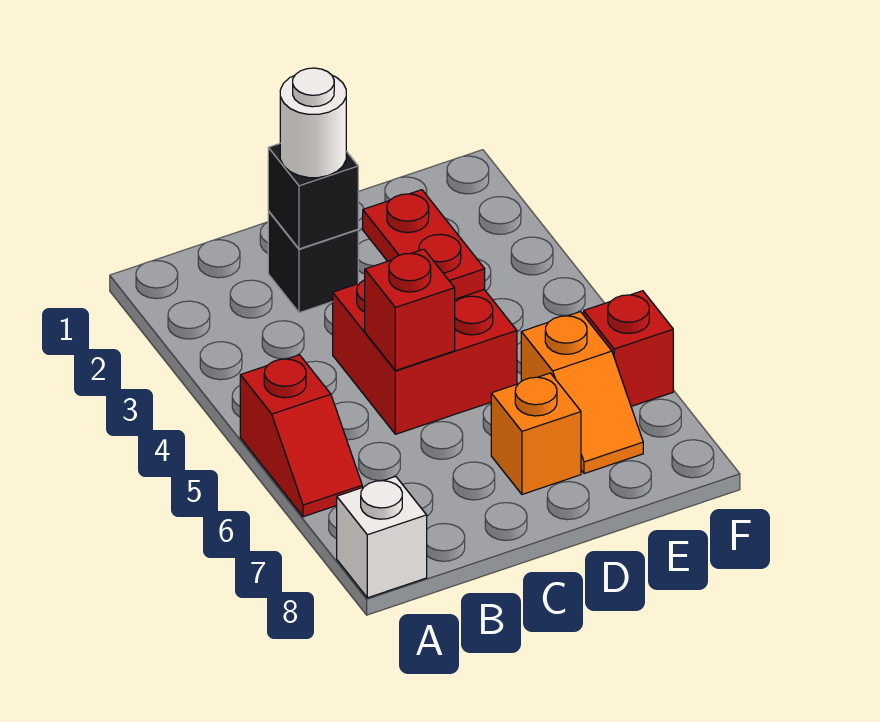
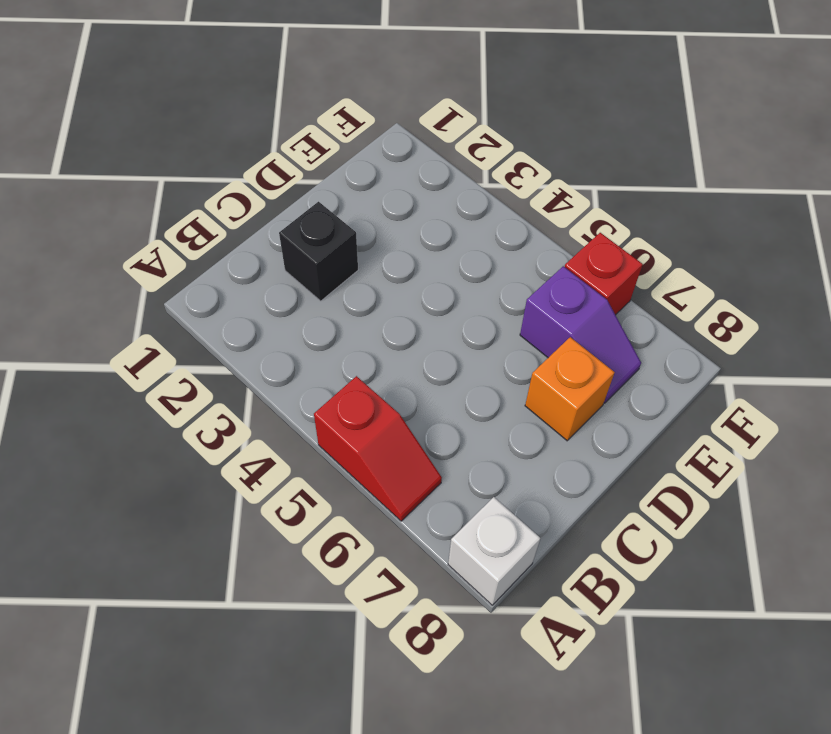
purple slope E6:E7 level 1 top 6 -> orange slope E6:E7 level 1 top 6
none -> red brick C4:D5 level 1
none -> black brick C2 level 2

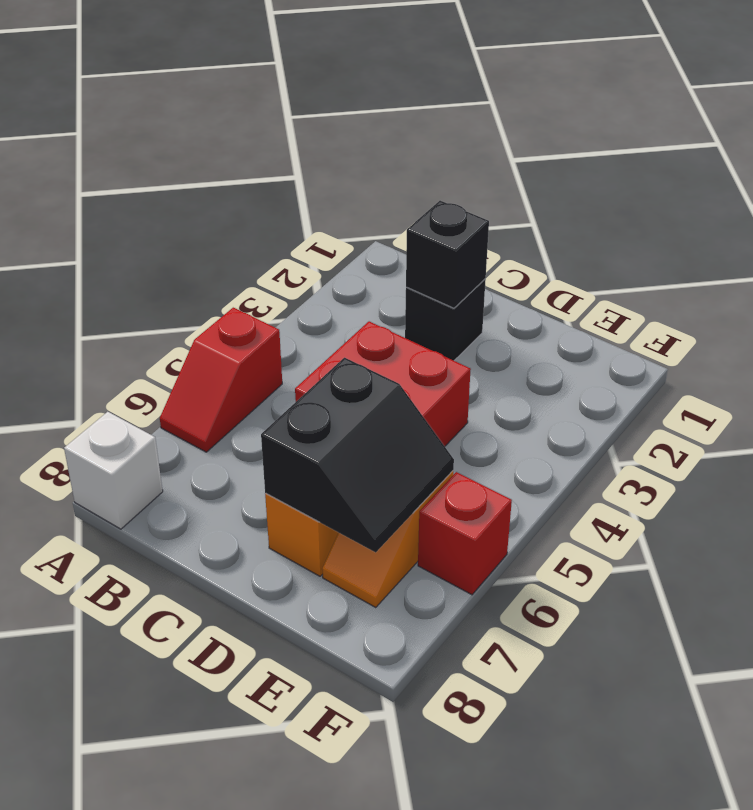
black slope D6:E7 level 2 top D -> none
none -> red brick C5 level 2
none -> red plate D3:D4 level 2

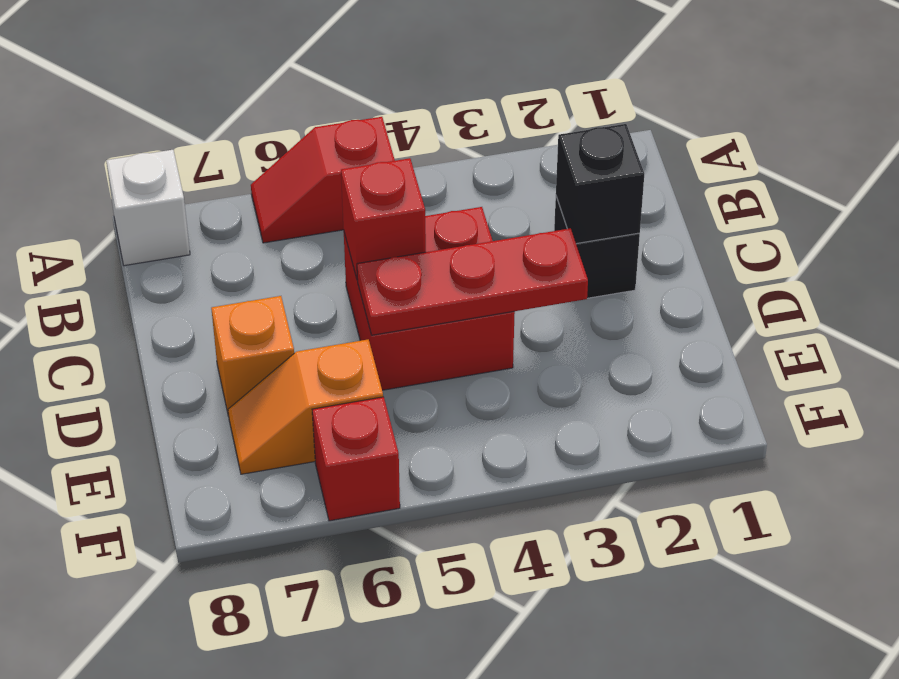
red plate D3:D5 level 2 -> red plate D3:D4 level 2
none -> white round brick C2 level 3

